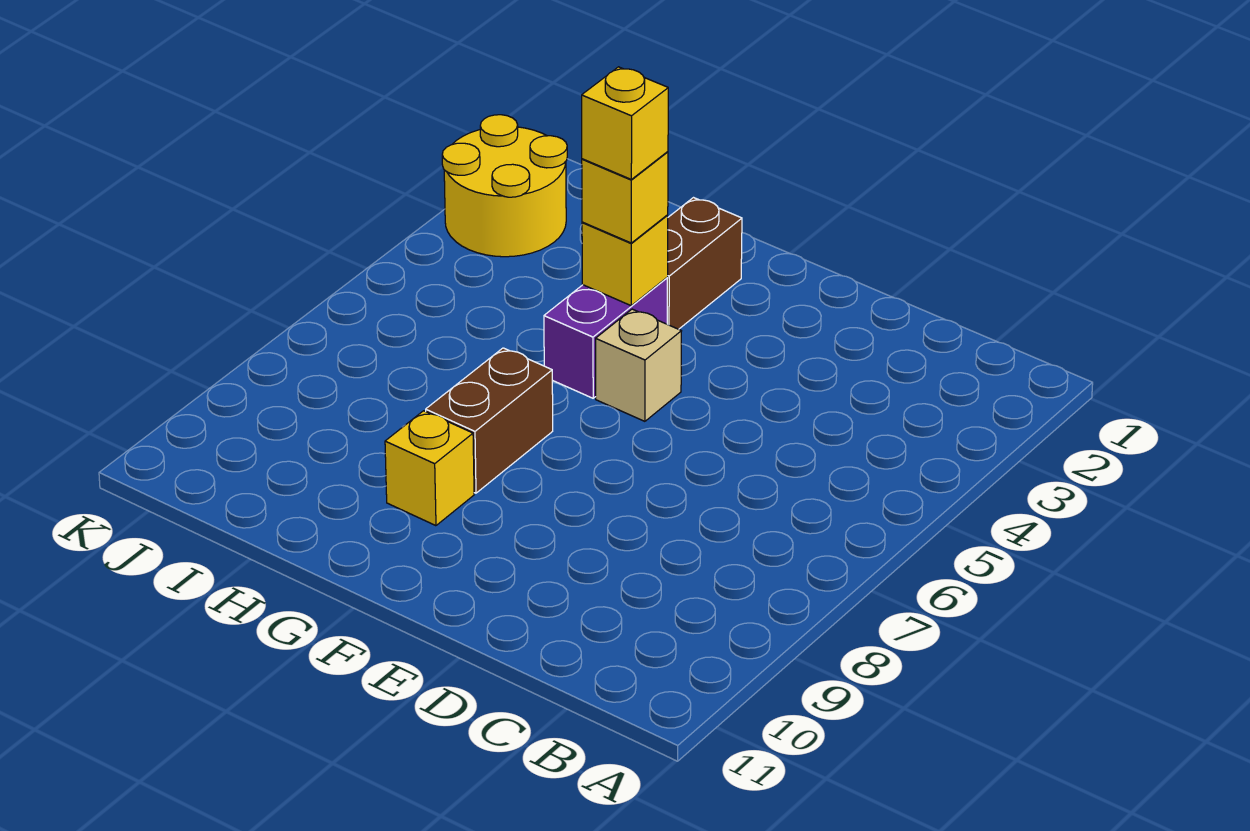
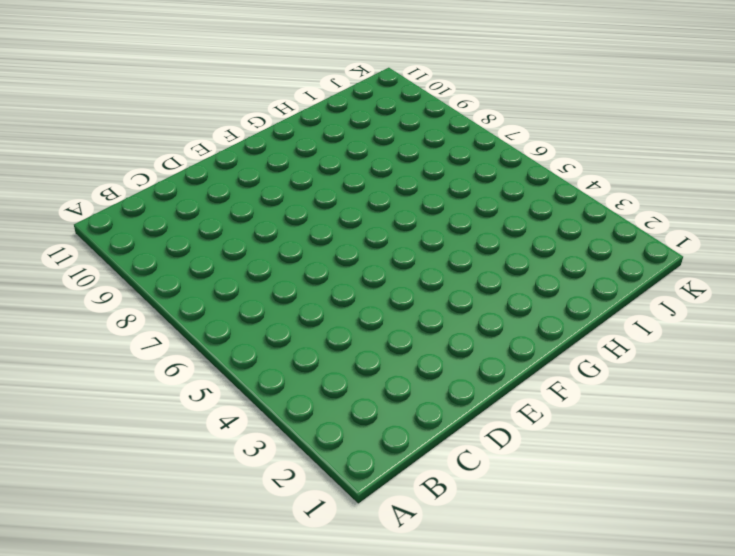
none -> tan brick F5 level 1
none -> brown brick G2:G3 level 1

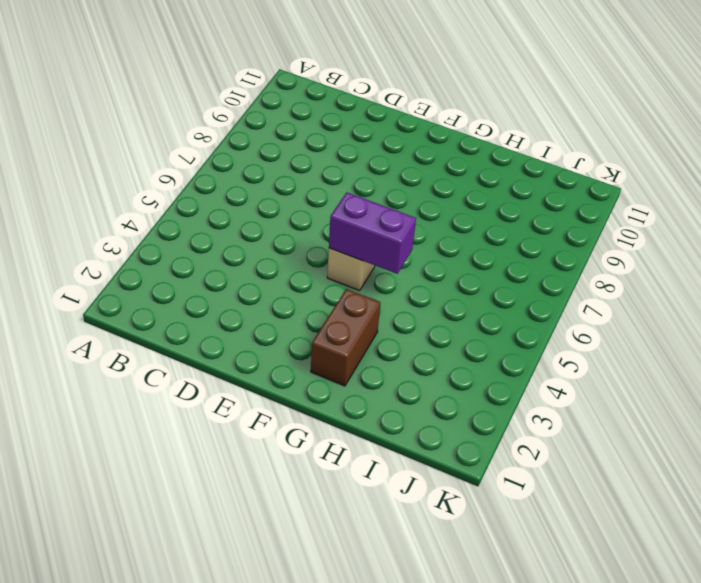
purple brick F5:G5 level 2 -> purple brick G4:G5 level 1
none -> brown brick G7:G8 level 1
none -> yellow brick G9 level 1

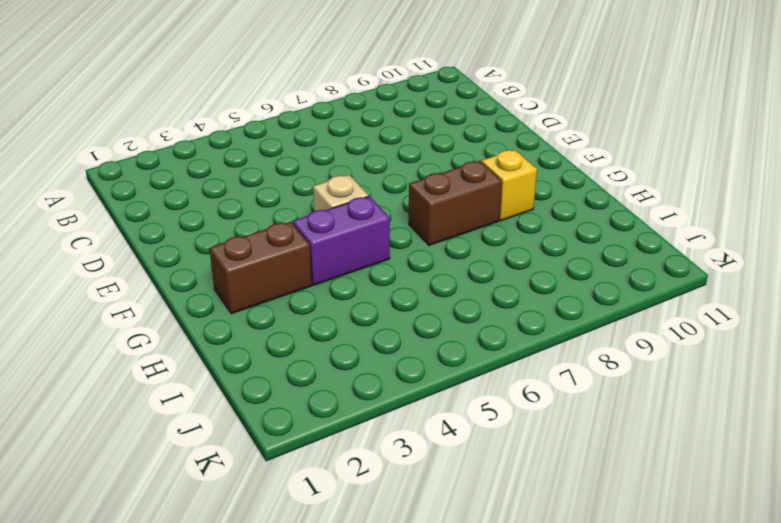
none -> yellow round brick J2:K3 level 1
none -> yellow brick G4 level 2

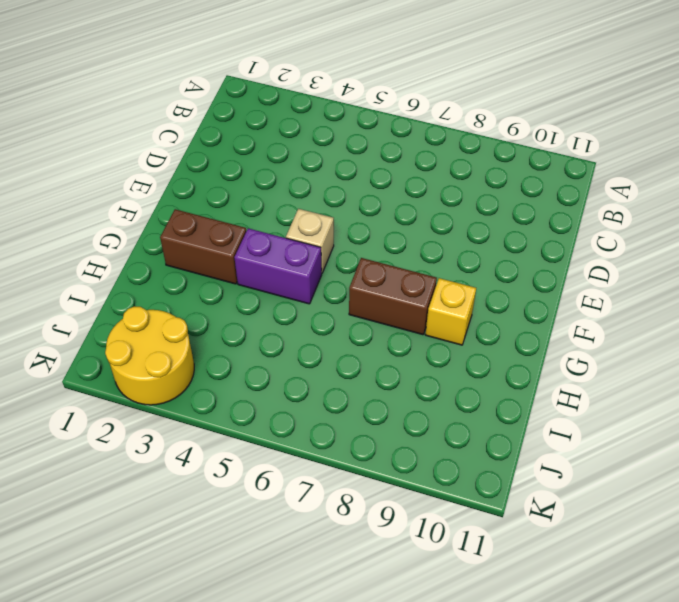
none -> yellow brick G4 level 2
none -> yellow brick G4 level 3

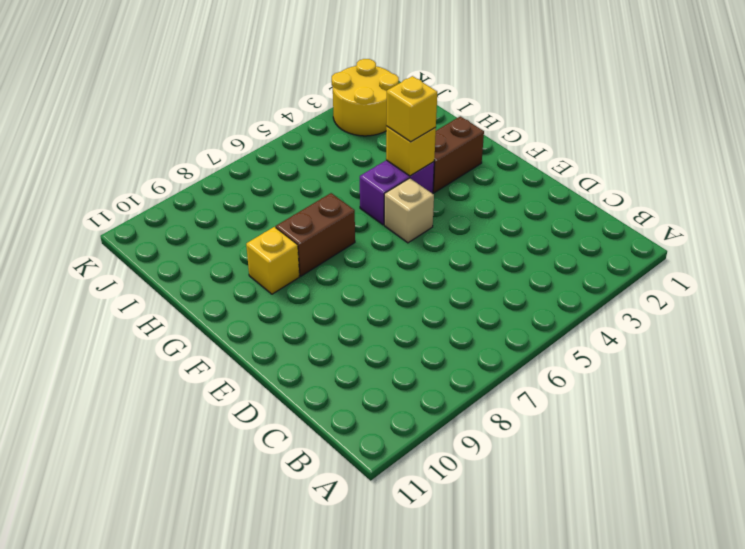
none -> yellow brick G4 level 4

